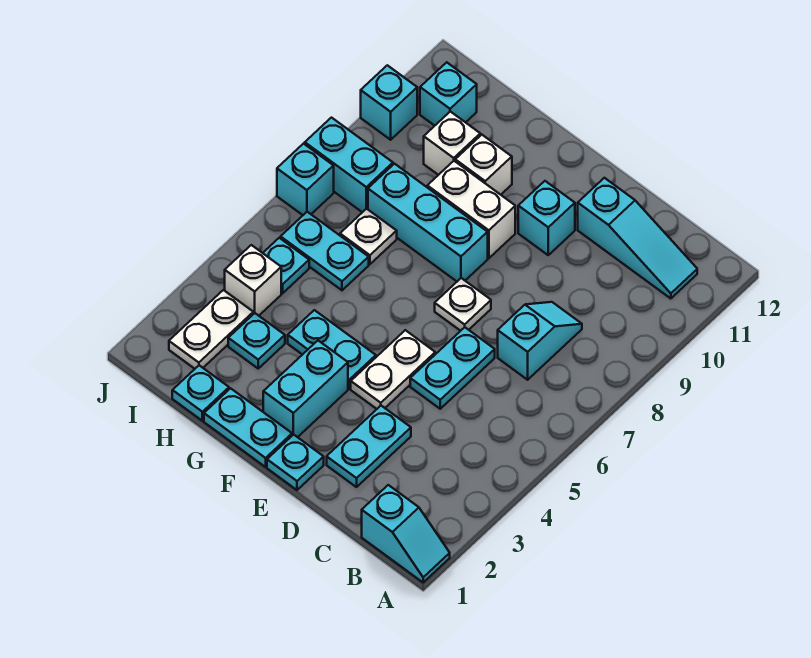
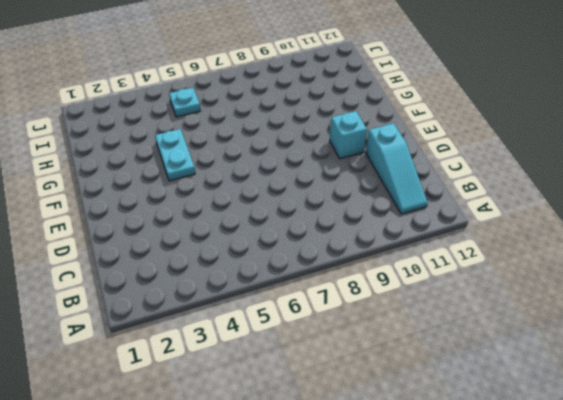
none -> cyan slope A1:B1 level 1 top B
none -> cyan slope C7:C8 level 1 top 7
none -> cyan plate D2:D3 level 1

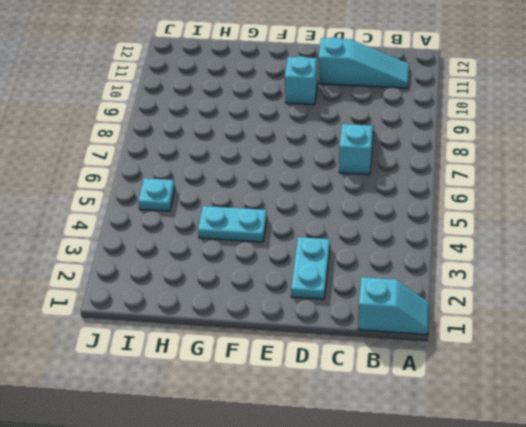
none -> cyan plate D5:D6 level 1
none -> cyan plate E1 level 1
none -> white plate E4:E5 level 1

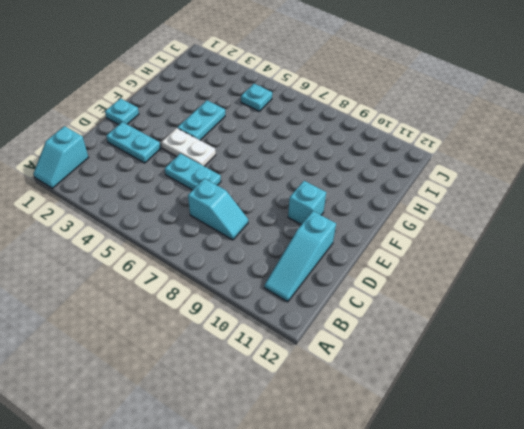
none -> white plate E7 level 1
none -> cyan plate F1:G1 level 1
none -> cyan brick F2:F3 level 1

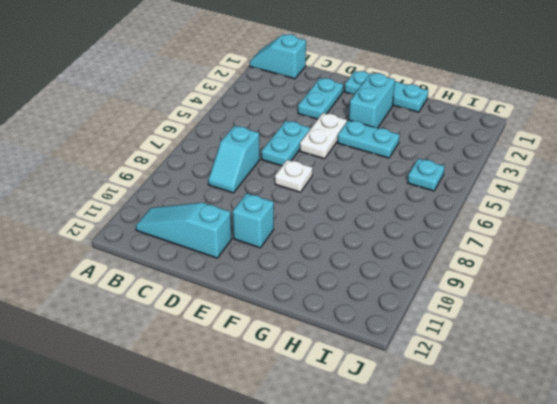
none -> cyan brick F8:H8 level 1
none -> white brick F9:G9 level 1
none -> white brick G10 level 1

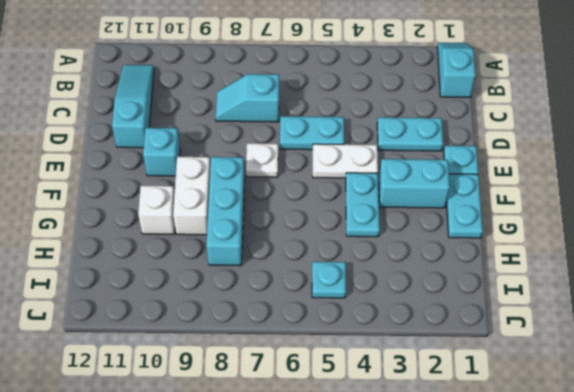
none -> cyan plate H1 level 1
none -> cyan plate H3 level 1
none -> cyan plate H6:I6 level 1

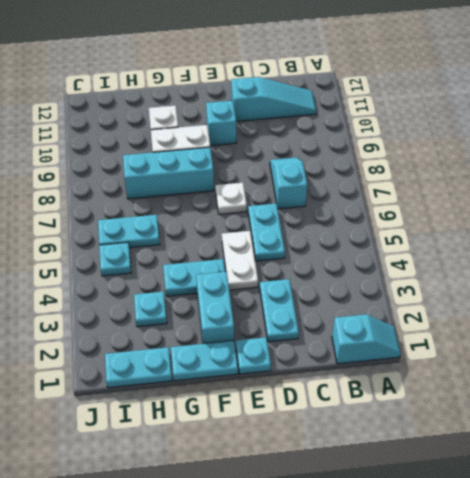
cyan plate H1:I1 level 1 -> cyan plate H1 level 1
none -> white plate H7 level 1
none -> white brick H10 level 1
none -> white plate I2:I3 level 1

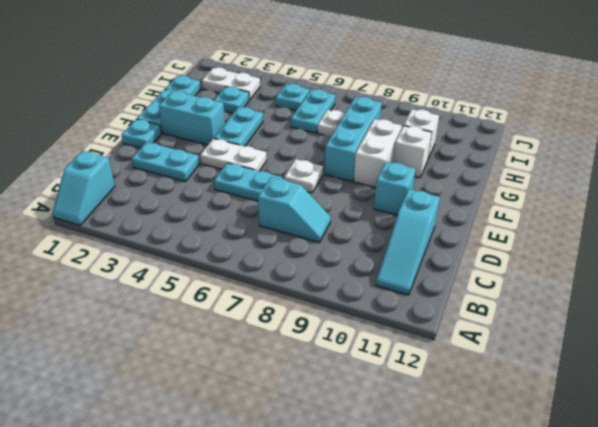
none -> white brick I4 level 1
none -> cyan brick I8:J8 level 1
none -> cyan brick I11 level 1

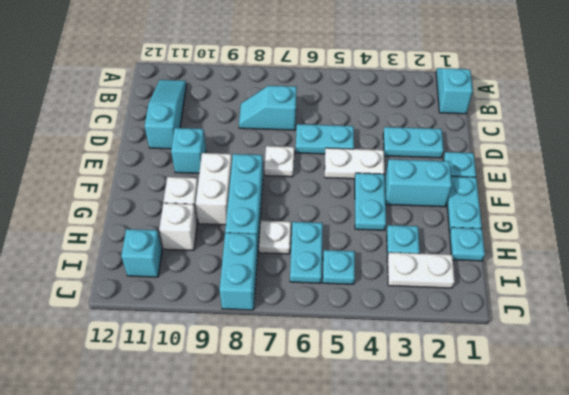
none -> white brick I4 level 1
none -> cyan brick J7 level 1
none -> cyan brick J10 level 1

